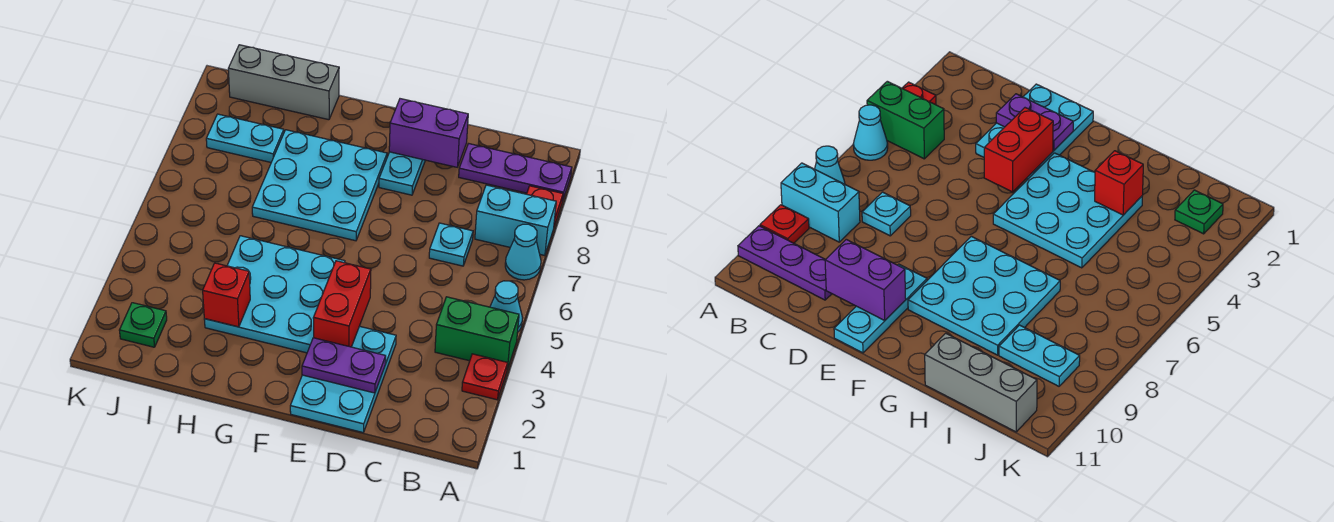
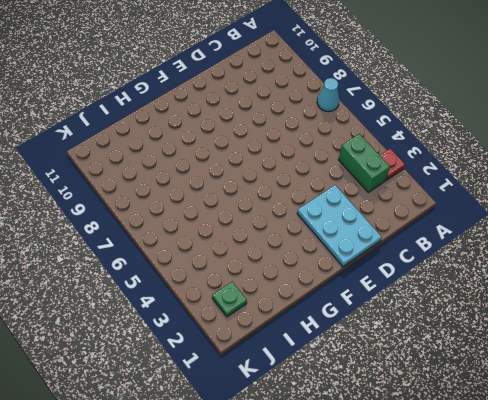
green brick B3:B4 level 1 -> green brick A4:B4 level 1
none -> cyan cone A5 level 1
none -> cyan brick A8:B8 level 1
none -> red plate A9 level 1

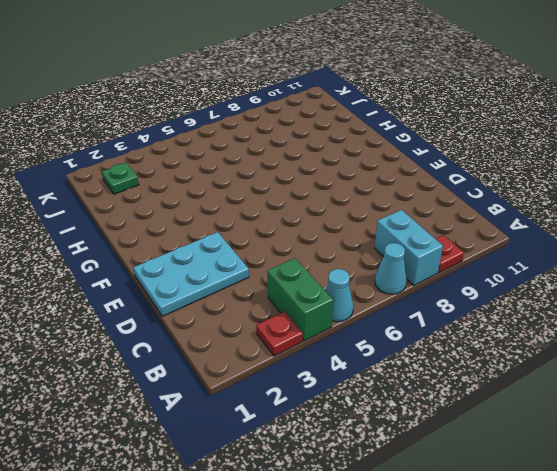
none -> purple plate A10:C10 level 1
none -> cyan plate C7 level 1
none -> cyan plate E9:E11 level 1

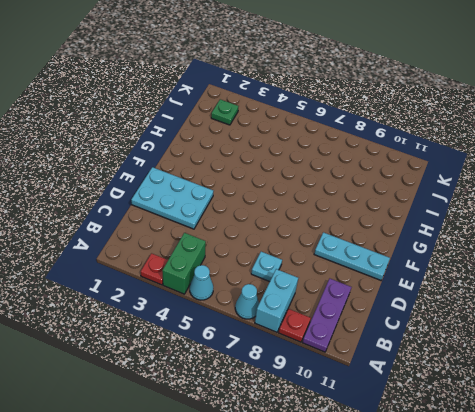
none -> cyan plate F3:H5 level 1
none -> cyan plate F7:H9 level 1
none -> grey brick H11:J11 level 1

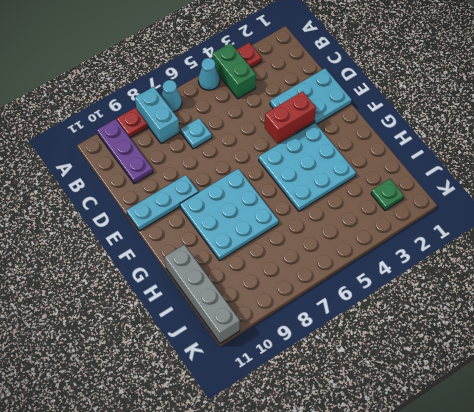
grey brick H11:K11 level 1 -> grey brick H11:J11 level 1
none -> cyan plate I9:J9 level 1
none -> purple plate D2:E2 level 2
none -> purple brick D10:E10 level 2

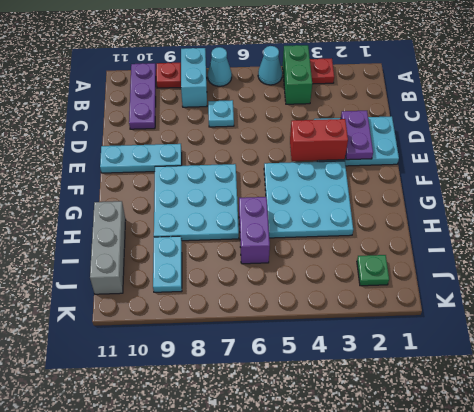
purple brick H6:I6 level 1 -> purple brick D10:E10 level 2
none -> red brick H3 level 2

